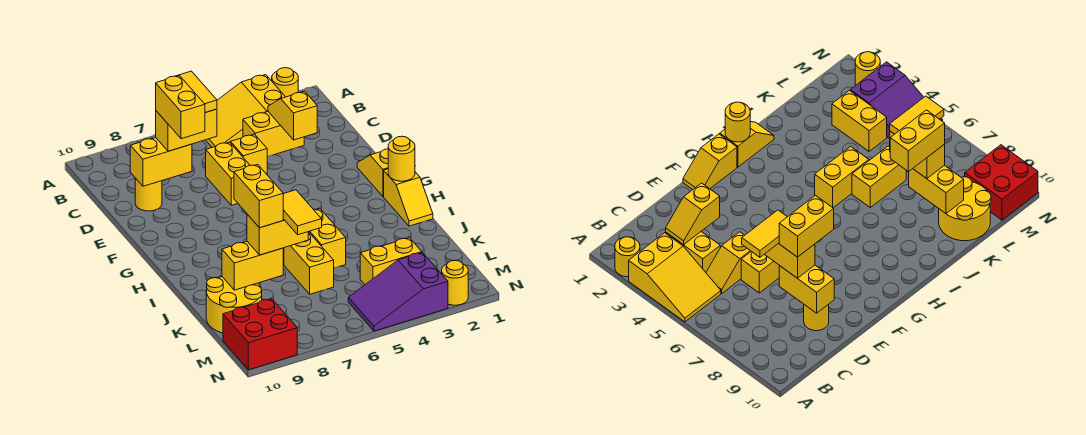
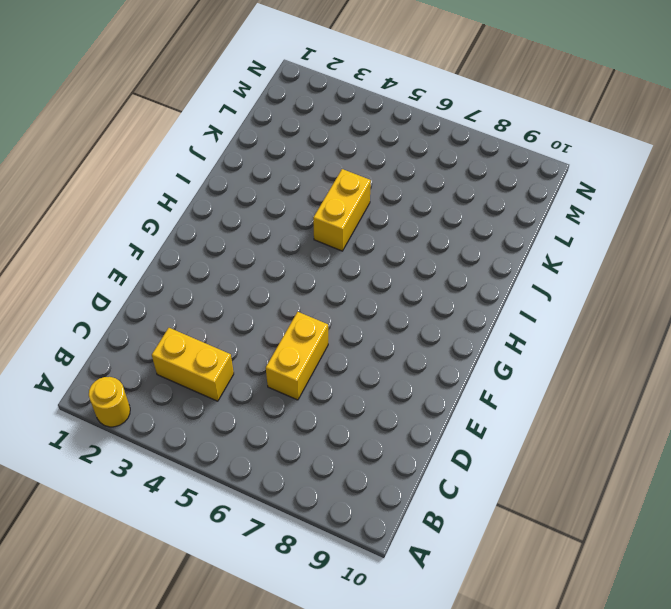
none -> yellow slope A3:B5 level 1 top 3
none -> yellow slope C5:D5 level 1 top D
none -> yellow round brick D9 level 1

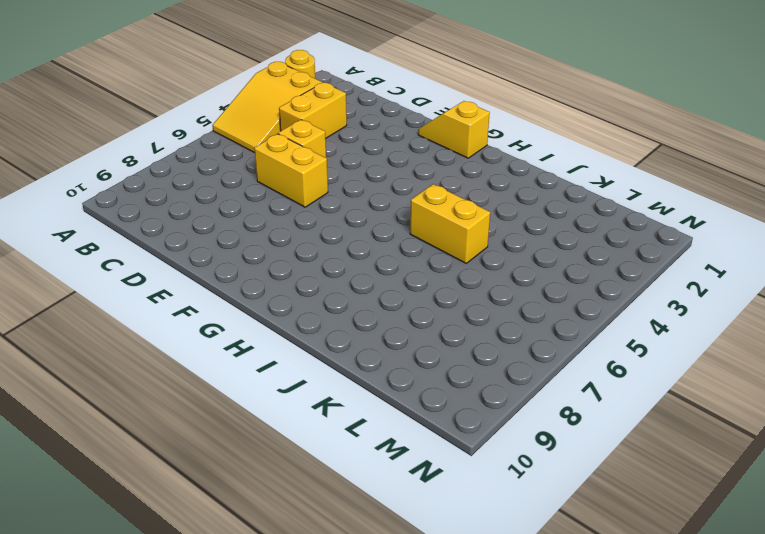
none -> yellow round brick D9 level 1
none -> yellow slope H1:I1 level 1 top H
none -> yellow brick J6:K6 level 1

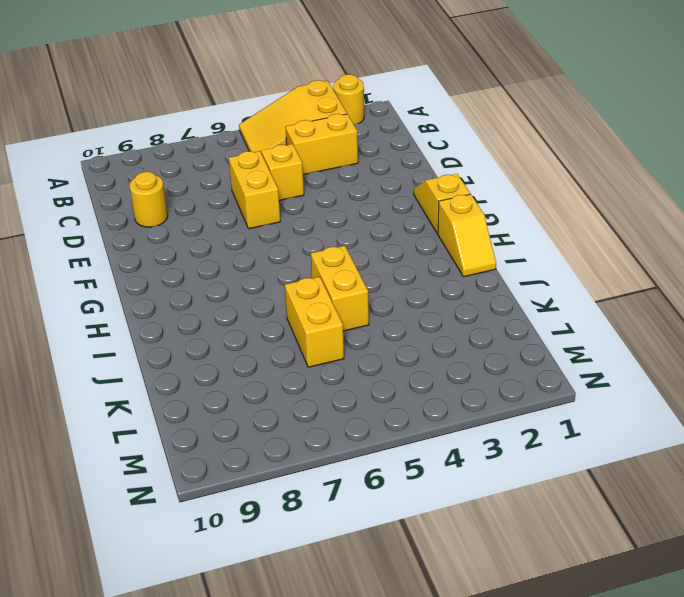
none -> yellow round brick K9:L10 level 1
none -> yellow brick L3:L4 level 1
none -> purple slope M3:N5 level 1 top 3

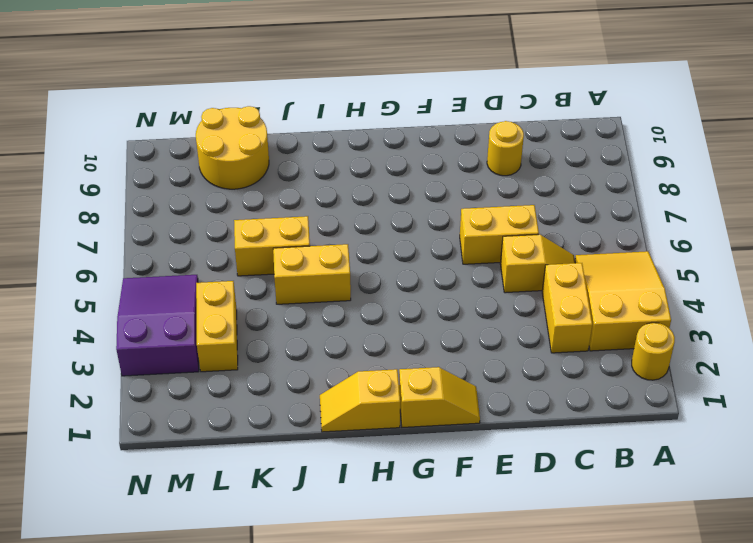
none -> red brick M9:N10 level 1
none -> yellow round brick N2 level 1
none -> yellow slope C3:D3 level 2 top D

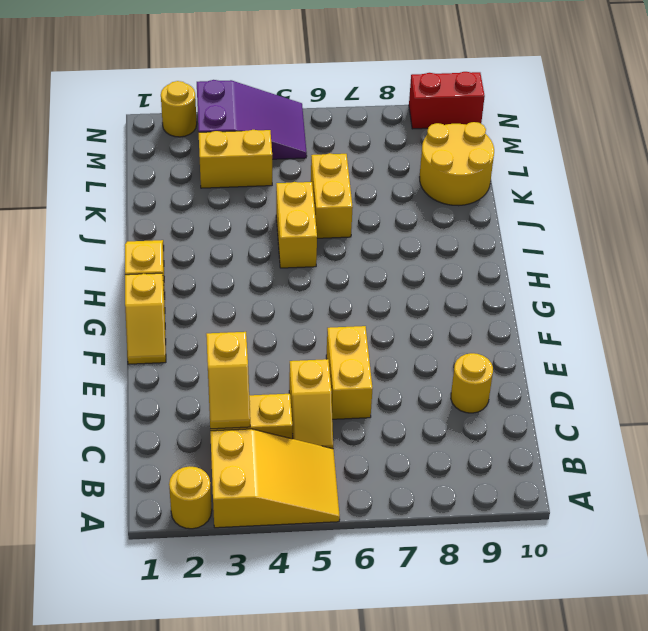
red brick N9:N10 level 1 -> red brick M9:N10 level 1
none -> yellow brick D8:D9 level 2
none -> yellow round brick H1 level 2
none -> yellow brick K8:K9 level 2

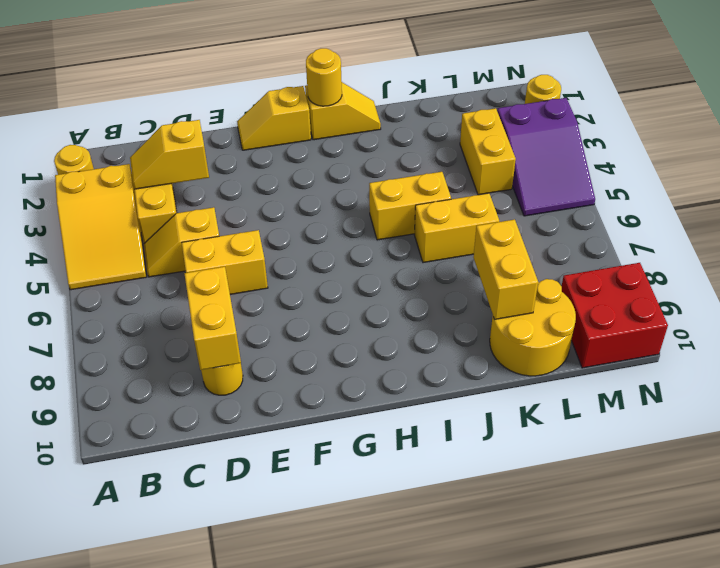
none -> yellow brick D7:D8 level 3
none -> yellow brick K7:K8 level 3
none -> yellow tile C7:D7 level 4

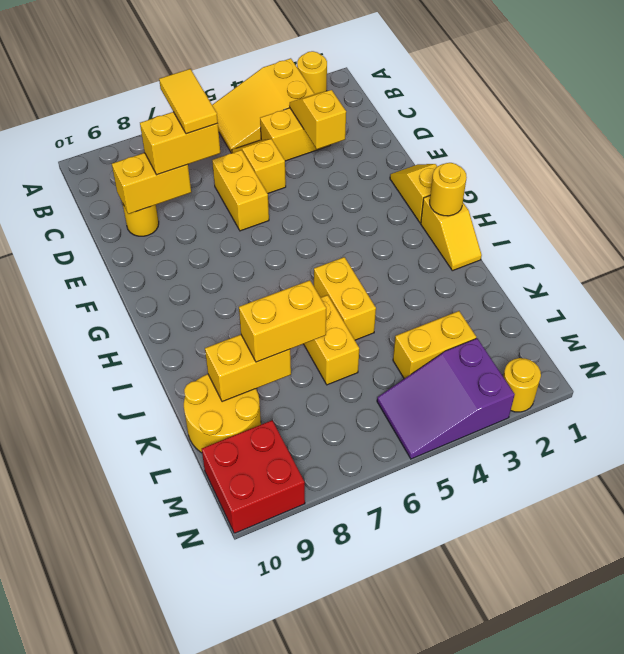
none -> yellow brick D8:E8 level 4
none -> yellow brick J8:K8 level 4
none -> yellow tile K7:L7 level 4

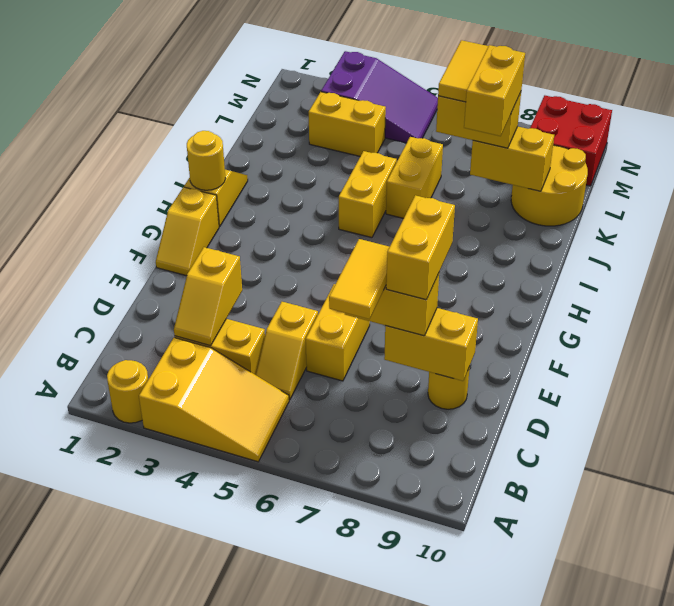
none -> yellow round brick N2 level 1

